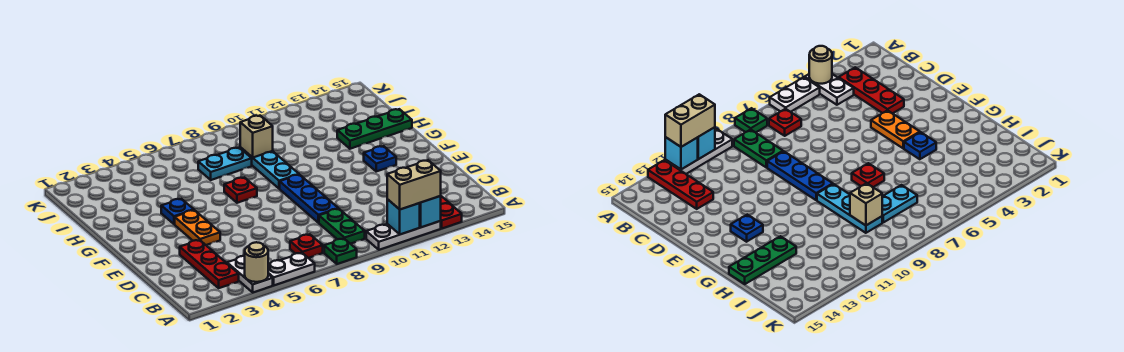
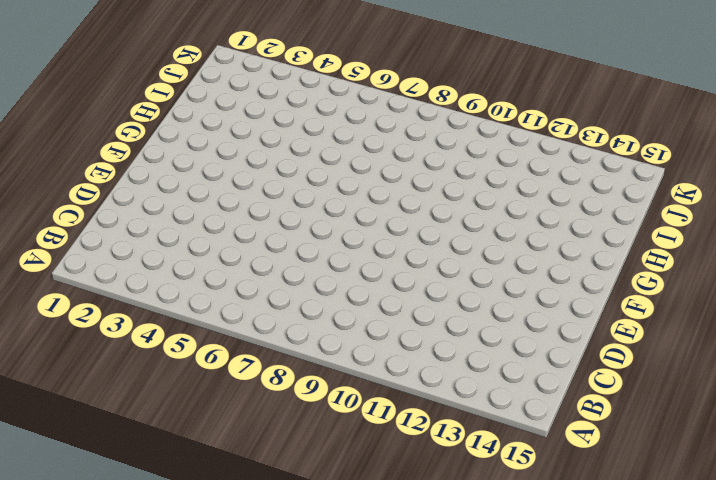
none -> white plate A4:B4 level 1
none -> white plate A5:A6 level 1
none -> green plate A8 level 1

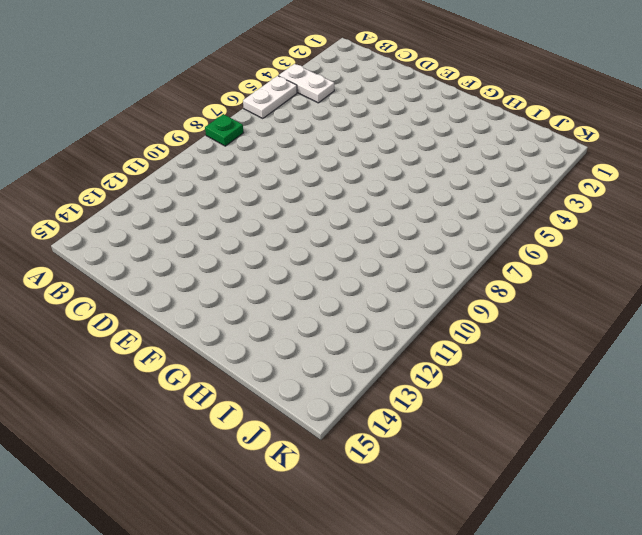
none -> white plate A10:A12 level 1
none -> red plate A13:C13 level 1
none -> red plate B3:D3 level 1

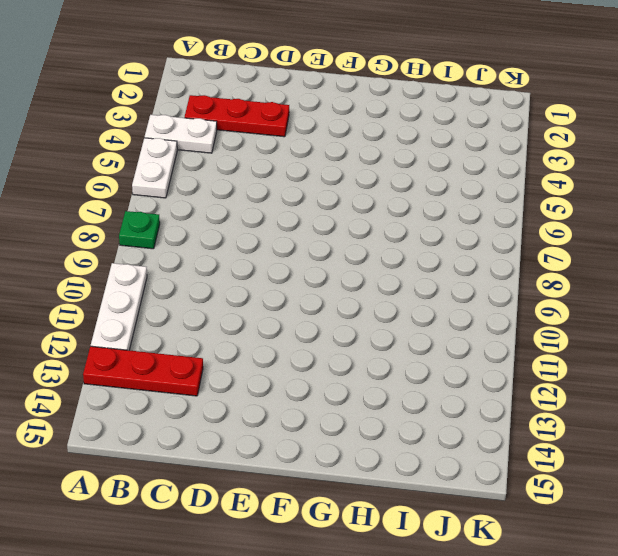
none -> red plate B7 level 1
none -> green plate B9:C9 level 1
none -> blue plate D9:F9 level 1

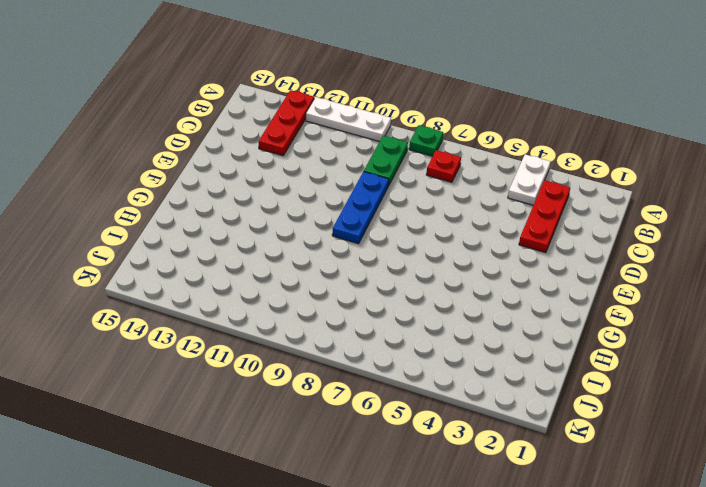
none -> white plate A5:A6 level 1
none -> orange plate E4:F4 level 1
none -> blue plate F13 level 1

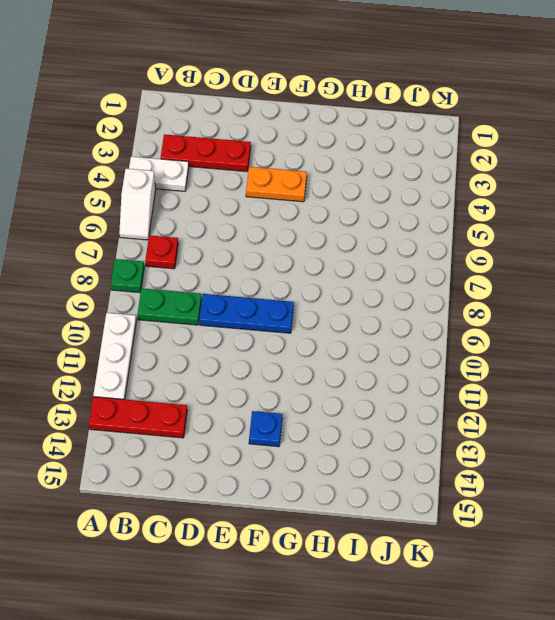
white slope A5:A6 level 1 top 5 -> white plate A5:A6 level 1
none -> blue plate G4 level 1
none -> red plate G7 level 1
none -> cyan plate G9:I9 level 1

